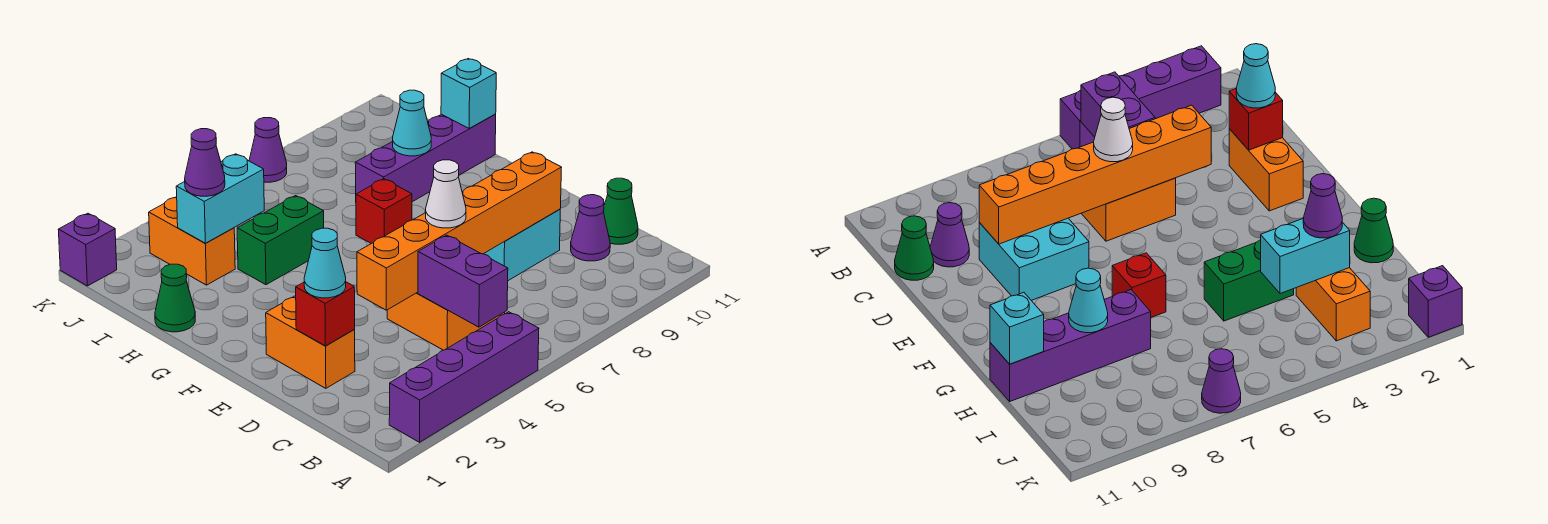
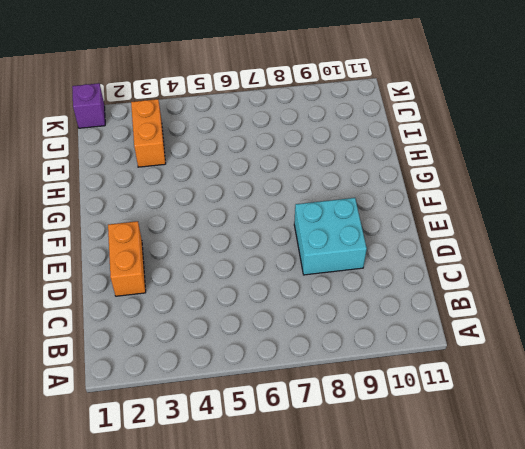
none -> purple brick A2:A5 level 1
none -> orange brick C5:D6 level 1
none -> purple cone C10 level 1

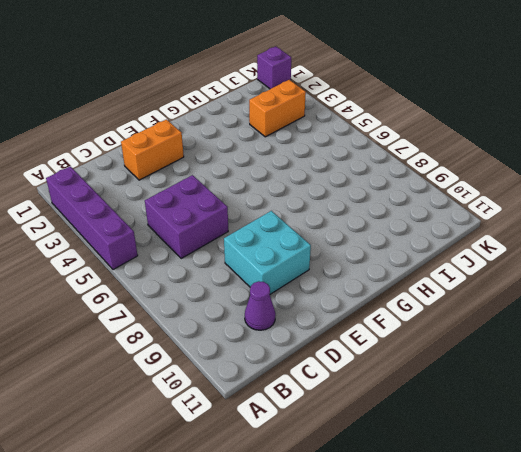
purple brick C5:D6 level 1 -> orange brick C5:D6 level 1
none -> green cone C11 level 1
none -> red brick G7 level 1
none -> green cone H1 level 1

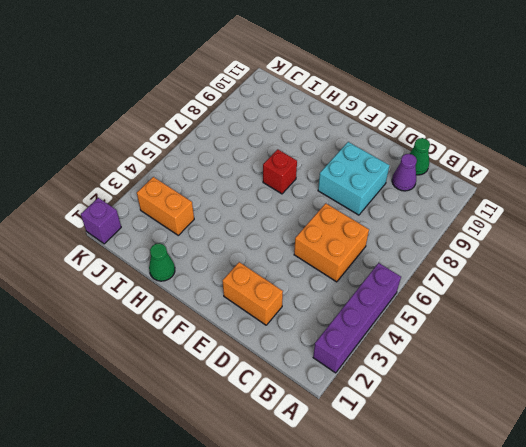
none -> green brick H4:H5 level 1
none -> purple brick H8:H11 level 1
none -> purple cone K7 level 1

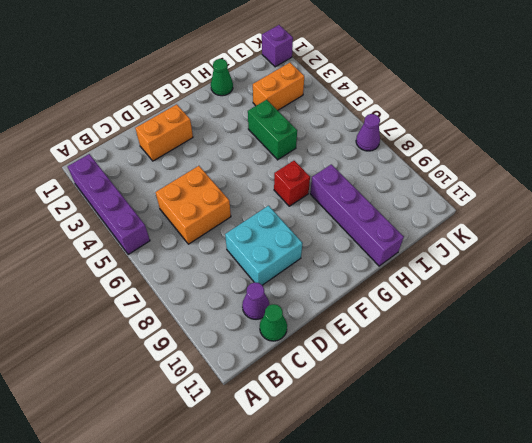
none -> purple brick B5:C5 level 2
none -> red brick D2 level 2
none -> orange brick D4:D9 level 2

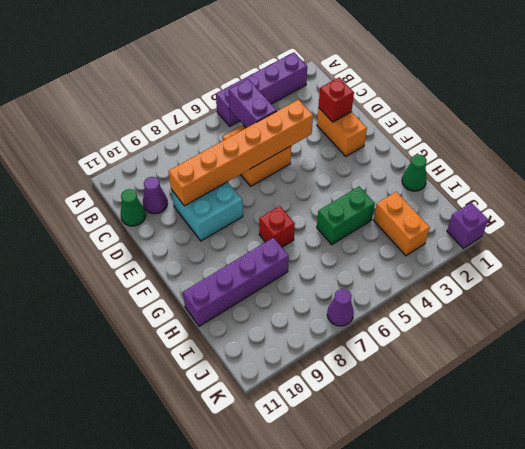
none -> cyan cone H9 level 2
none -> cyan brick H11 level 2
none -> cyan brick I3:I4 level 2

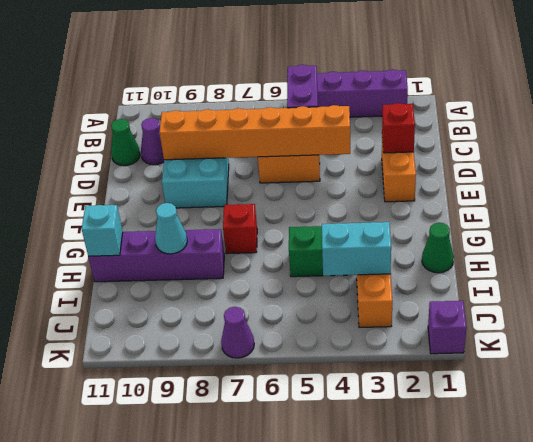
none -> cyan cone D2 level 3
none -> white cone D6 level 3
none -> purple cone I3 level 3

